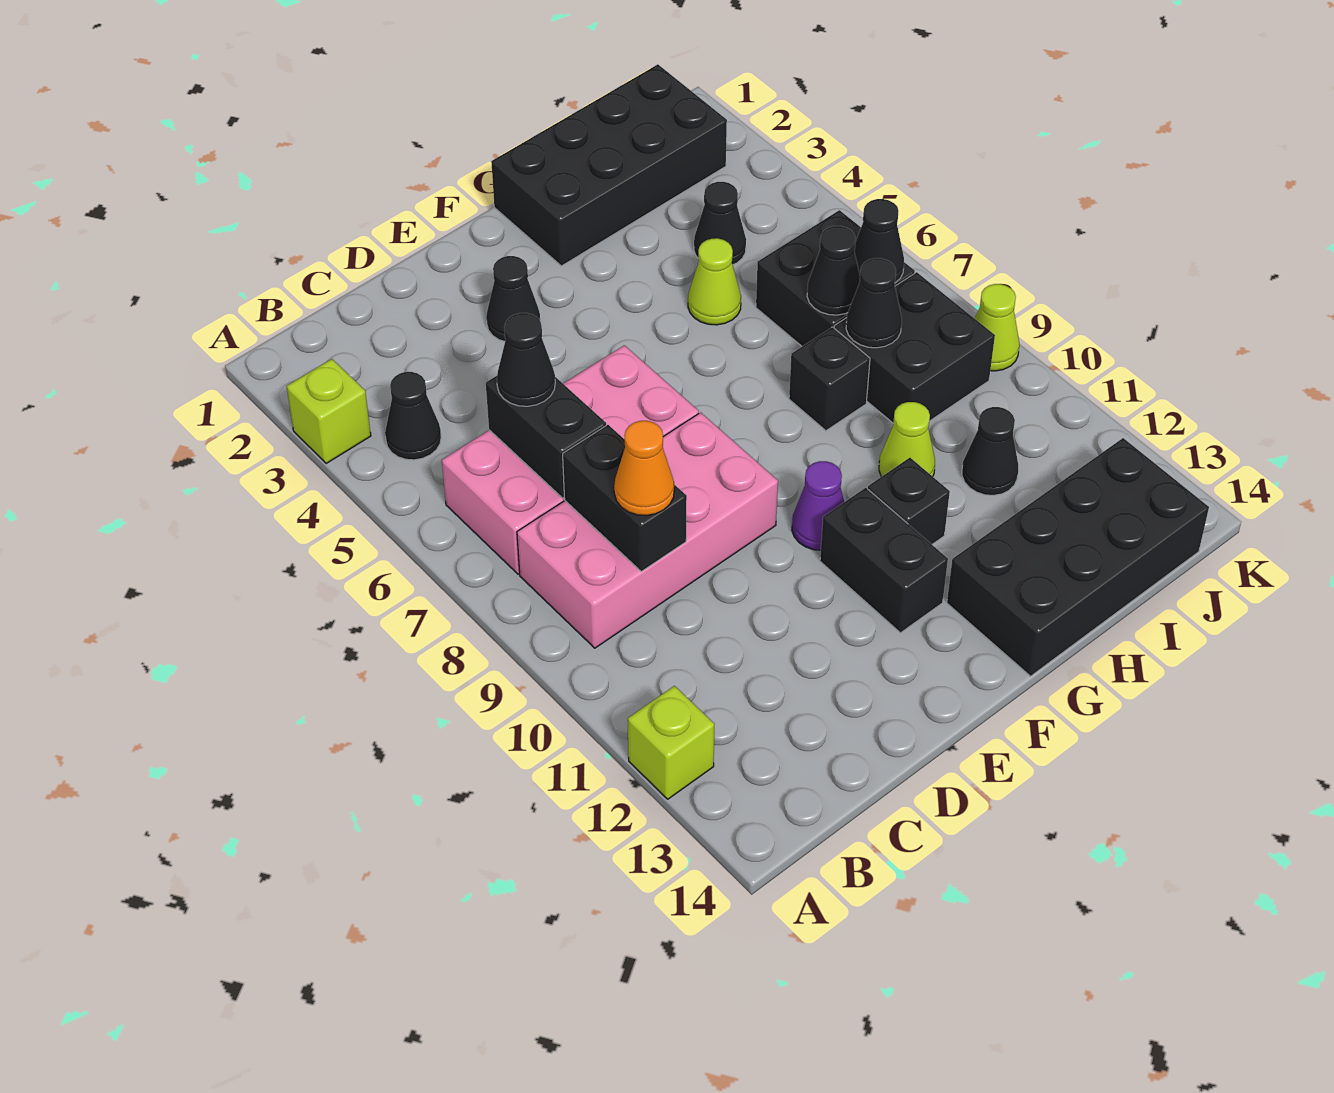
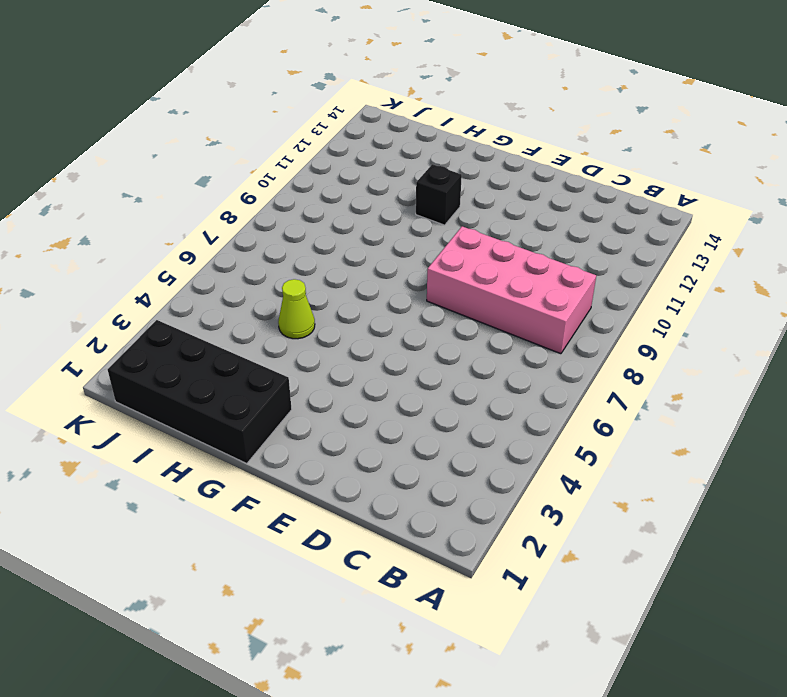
none -> lime brick A3 level 1
none -> lime brick A12 level 1
none -> black cone B4 level 1

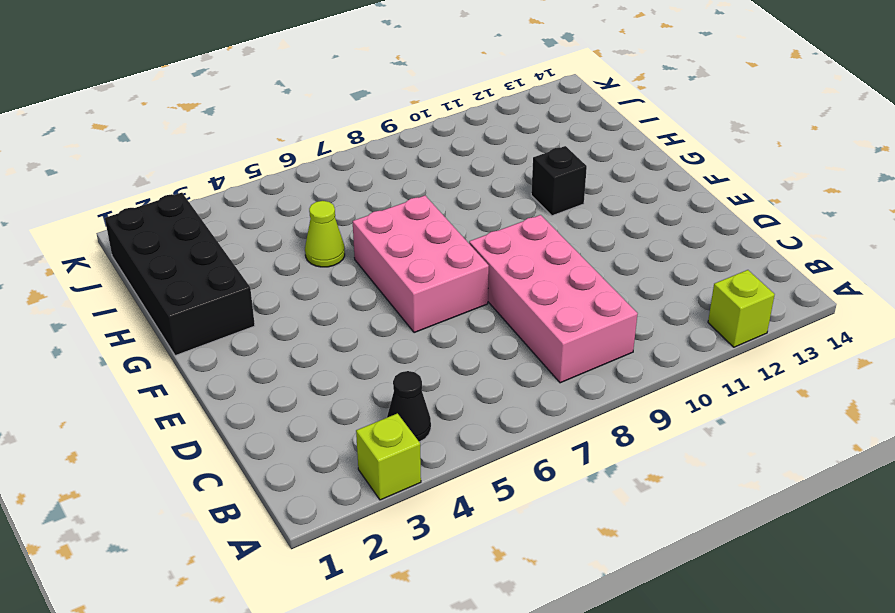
pink brick E6:G7 level 1 -> pink brick B6:E7 level 1
none -> black cone E3 level 1
none -> purple cone F10 level 1
none -> black brick F11:F12 level 1

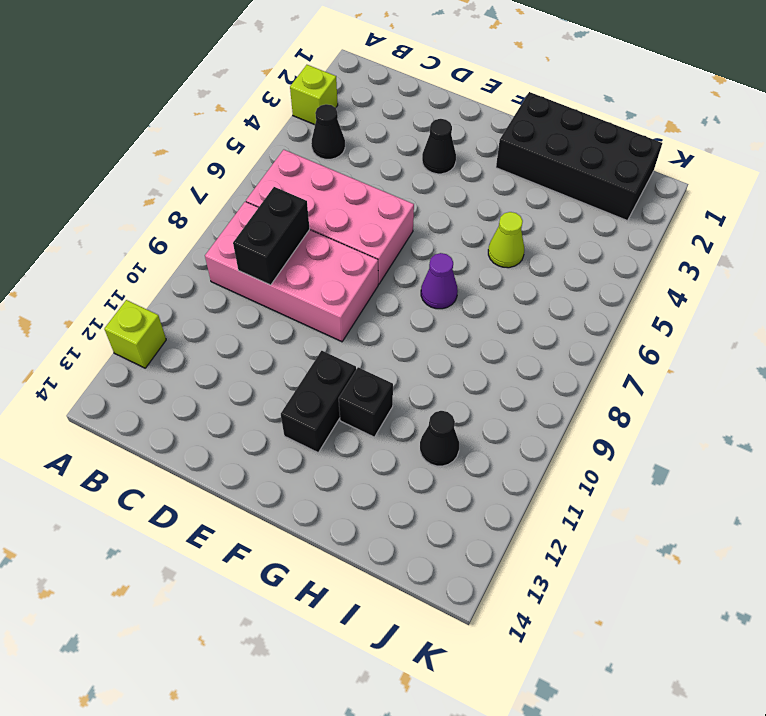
purple cone G7 level 1 -> purple cone F10 level 1
none -> black brick G13:J14 level 1
none -> black brick H8 level 1
none -> lime cone H10 level 1

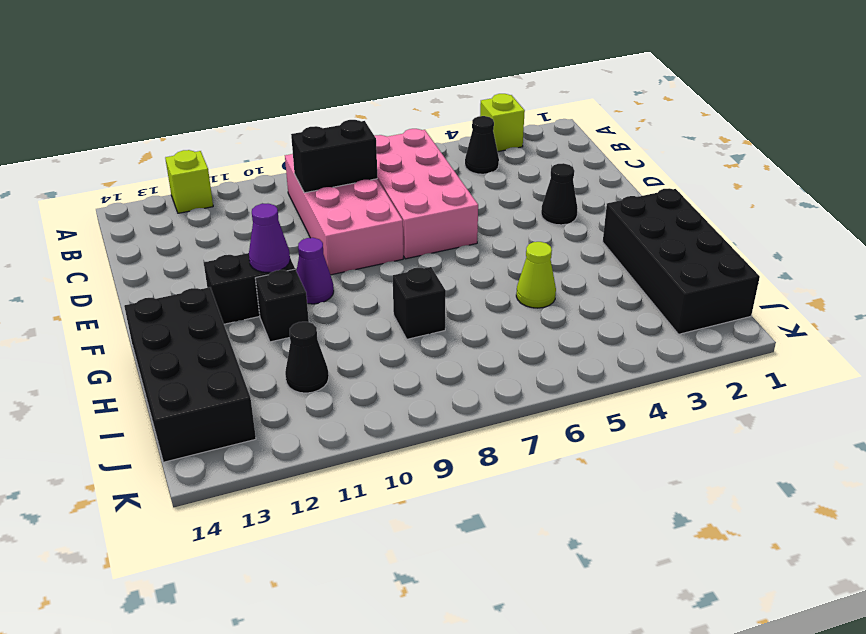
purple cone F11 level 2 -> none
none -> lime cone H10 level 1
none -> black cone I4 level 1
none -> black brick I6:J7 level 1

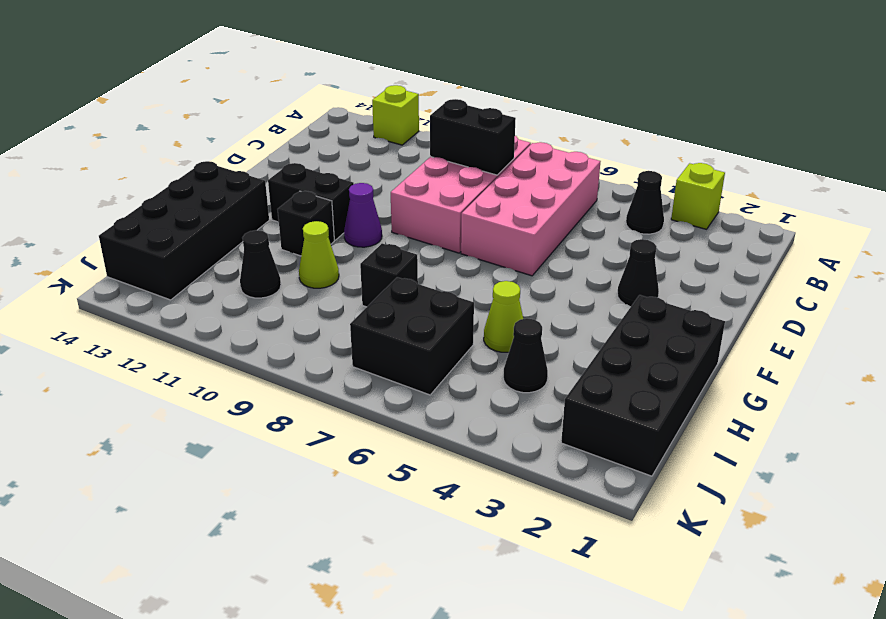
none -> black brick I8:J9 level 1
none -> lime cone K9 level 1
none -> black brick C6:C7 level 2

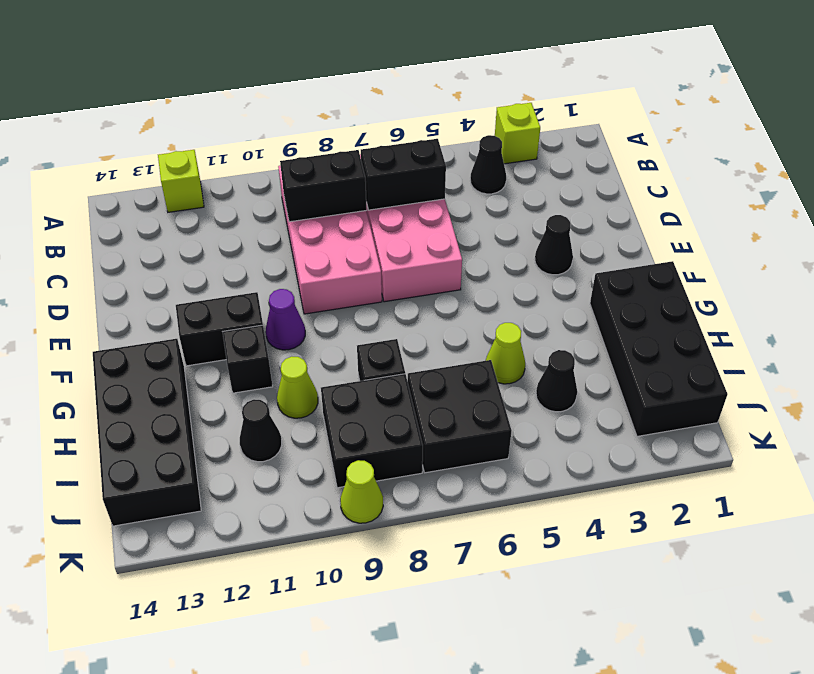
none -> black cone I7 level 2
none -> black cone I8 level 2
none -> black cone J7 level 2

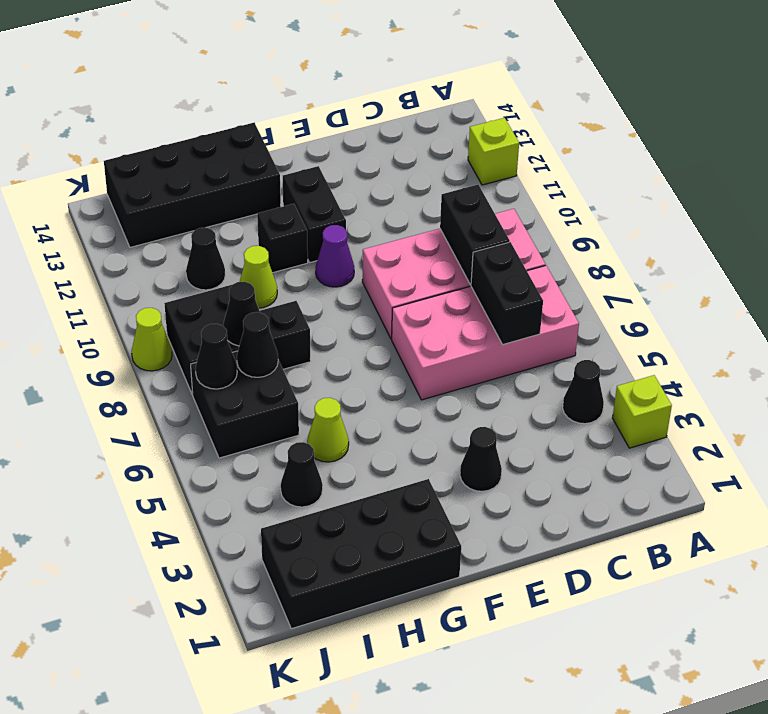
none -> black cone C6 level 3
none -> orange cone C9 level 3

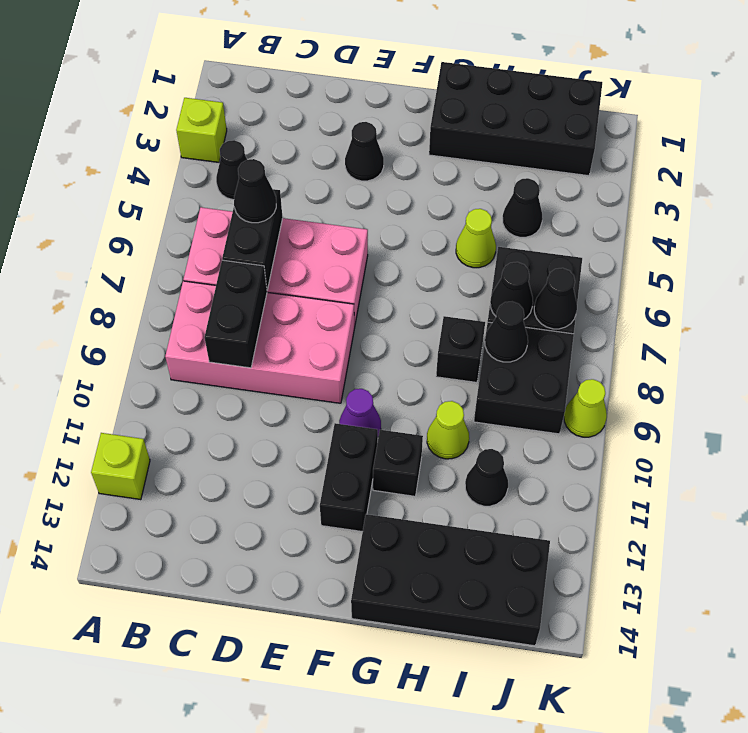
none -> orange cone C9 level 3

